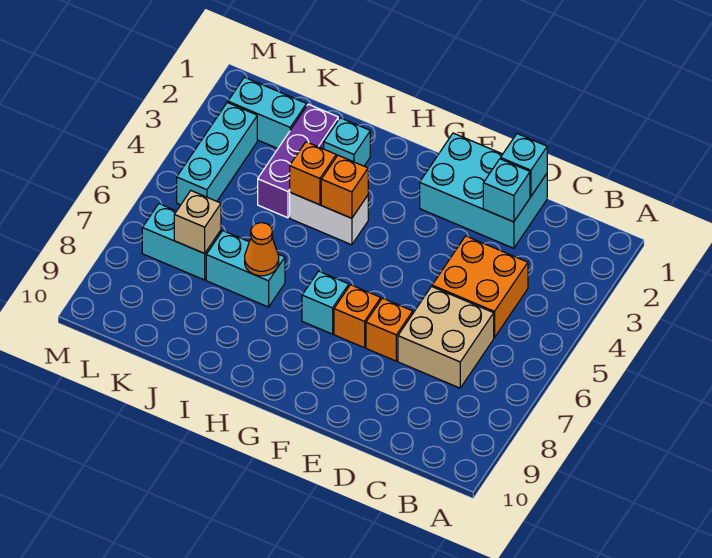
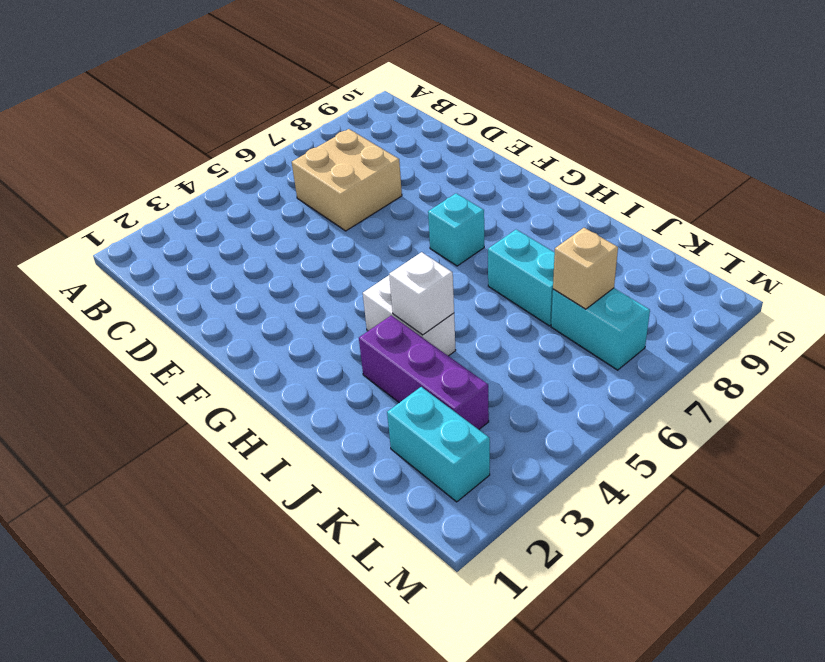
purple brick I3:K3 level 1 -> purple brick J2:J4 level 1
white brick I4 level 2 -> orange brick I4 level 2
none -> orange brick C4:D5 level 1
none -> cyan brick D1:F2 level 1
none -> orange brick E7 level 1

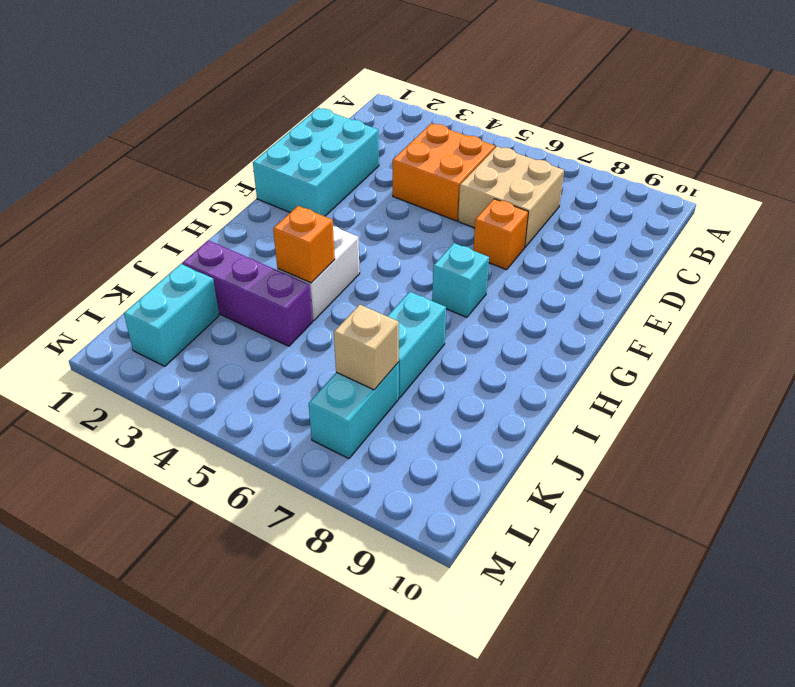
none -> orange brick F7 level 1
none -> cyan brick I2 level 1
none -> cyan brick L3:L5 level 1

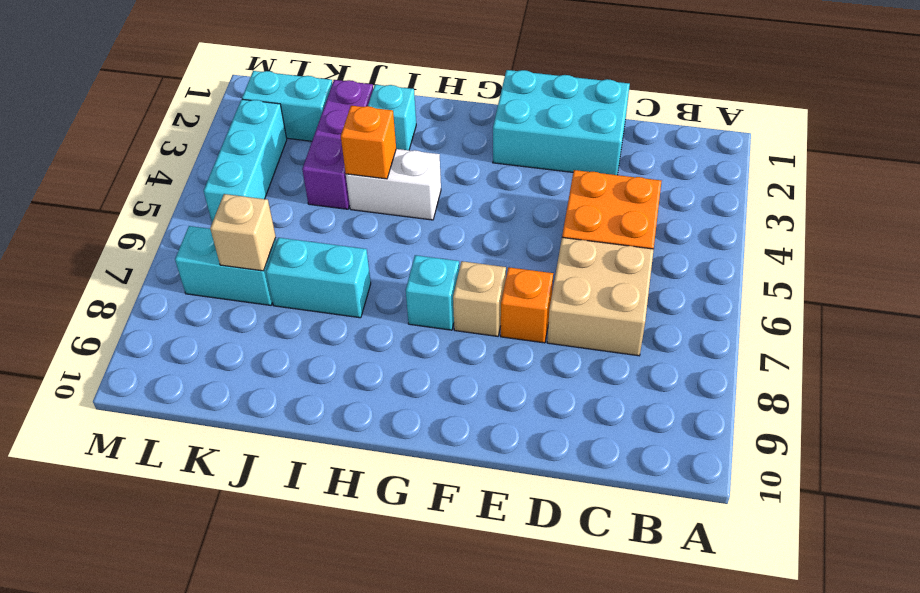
tan brick F7 level 1 -> orange brick F7 level 1
none -> cyan brick D1 level 2
none -> cyan brick D2 level 2
none -> orange brick H4 level 2

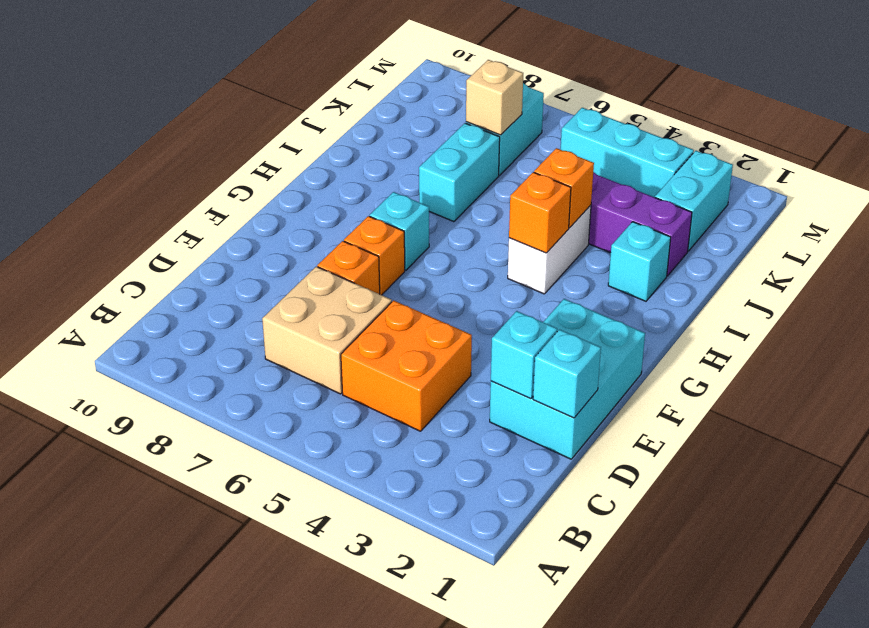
none -> orange cone I7 level 2

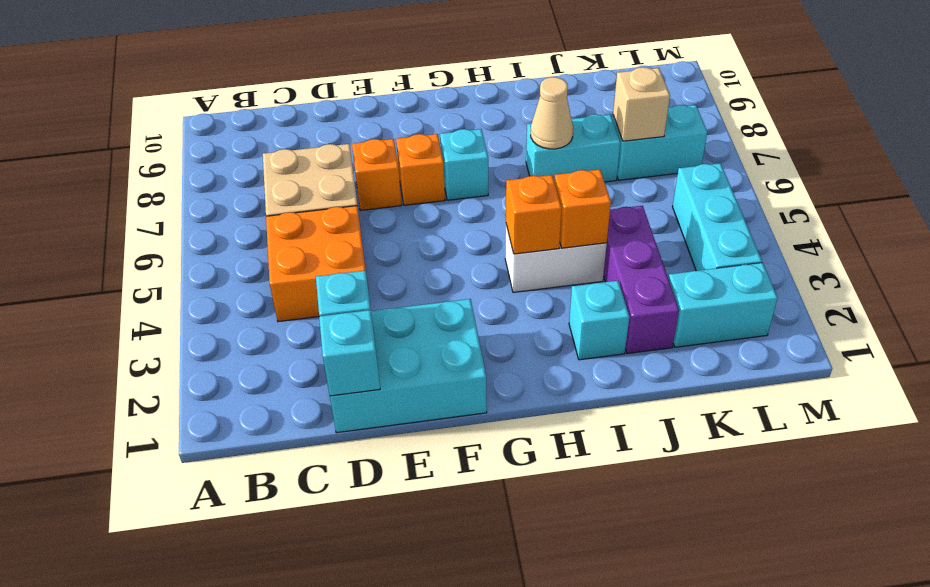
tan cone I7 level 2 -> orange cone I7 level 2

